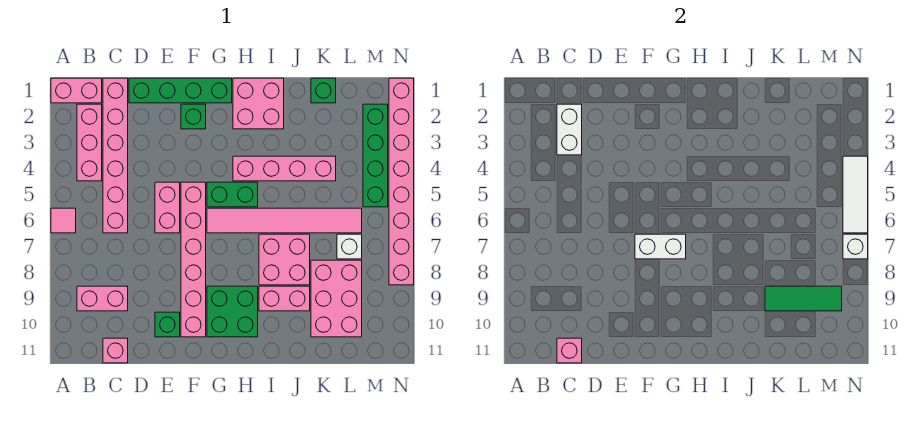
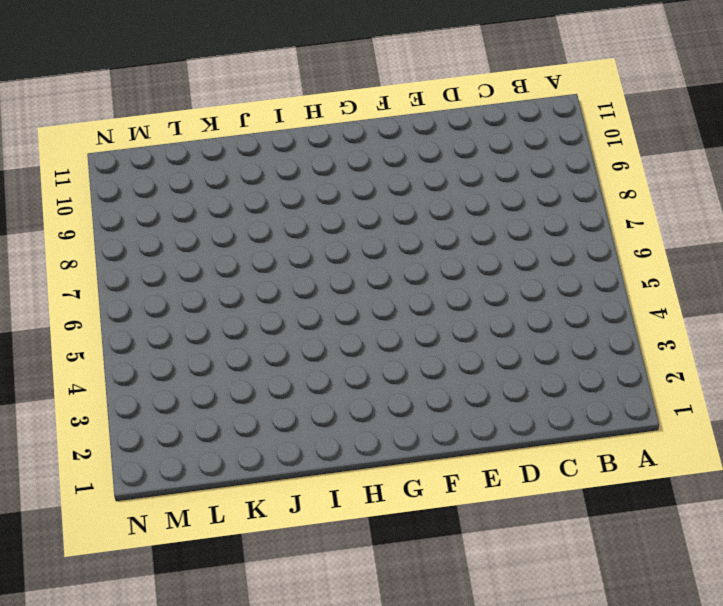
none -> pink brick A1:B1 level 1
none -> pink tile A6 level 1
none -> pink brick B2:B4 level 1

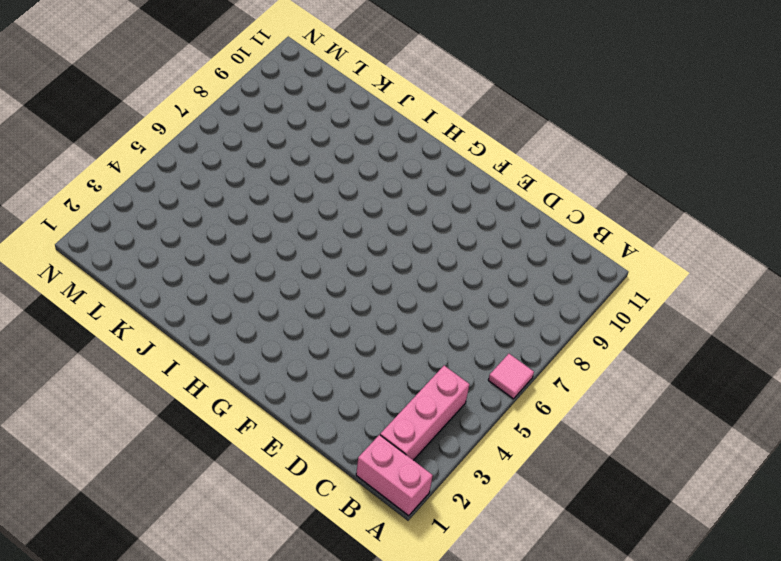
none -> pink brick B9:C9 level 1
none -> pink brick C1:C6 level 1
none -> pink brick C11 level 1

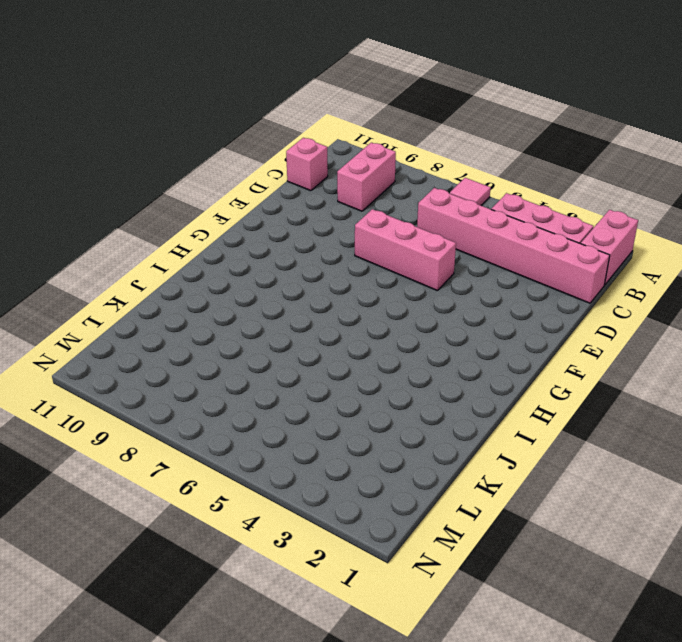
pink brick E5:E7 level 1 -> pink brick E5:E6 level 1
none -> green brick D1:G1 level 1
none -> green brick E10 level 1
none -> green brick F2 level 1

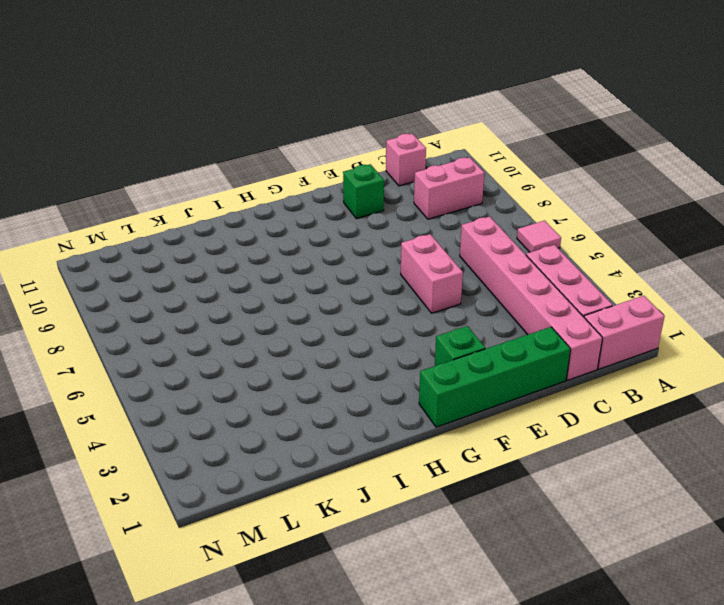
none -> pink brick F5:F10 level 1
none -> green brick G5:H5 level 1
none -> pink tile G6:L6 level 1

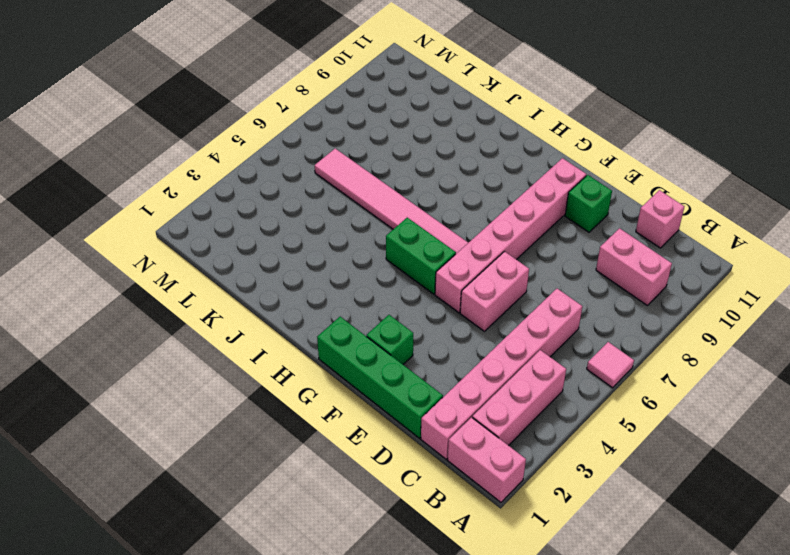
none -> green brick G9:H10 level 1
none -> pink brick H1:I2 level 1
none -> pink brick H4:K4 level 1

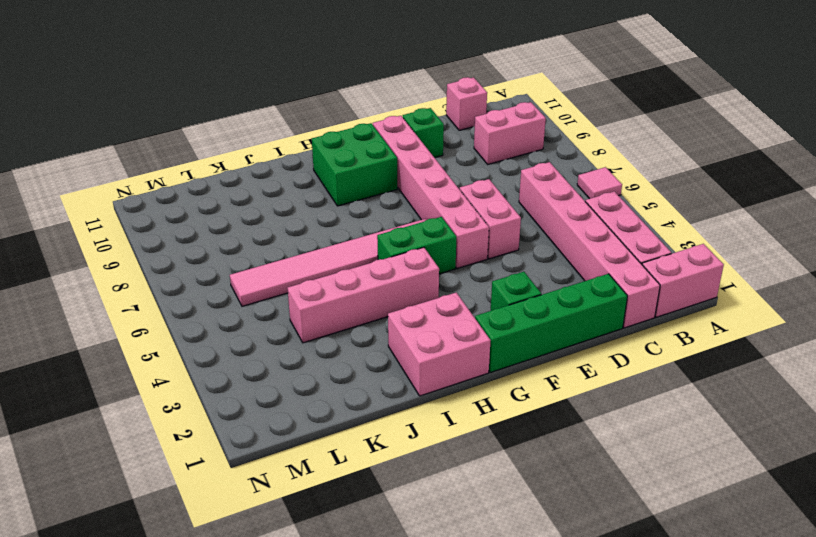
none -> pink brick I7:J8 level 1
none -> pink brick I9:J9 level 1
none -> green brick K1 level 1

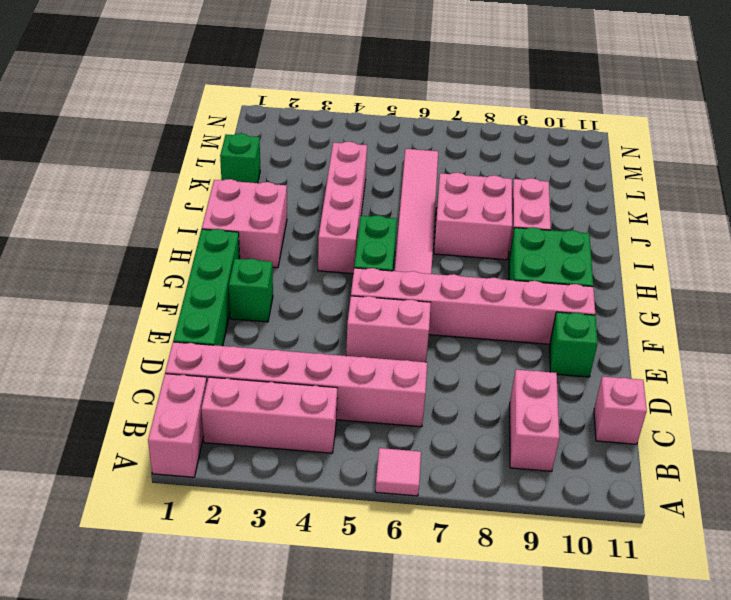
none -> pink brick K8:L10 level 1
none -> white brick L7 level 1
none -> green brick M2:M5 level 1

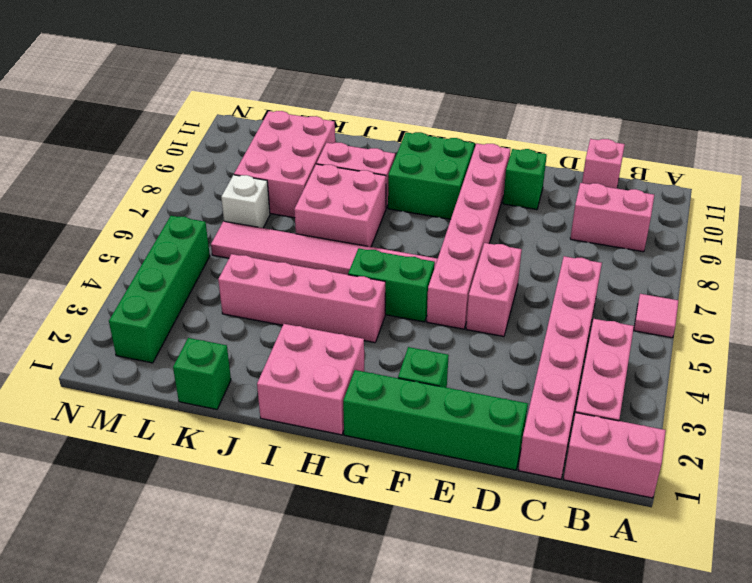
none -> pink brick N1:N8 level 1
none -> white brick C2:C3 level 2
none -> pink brick C11 level 2

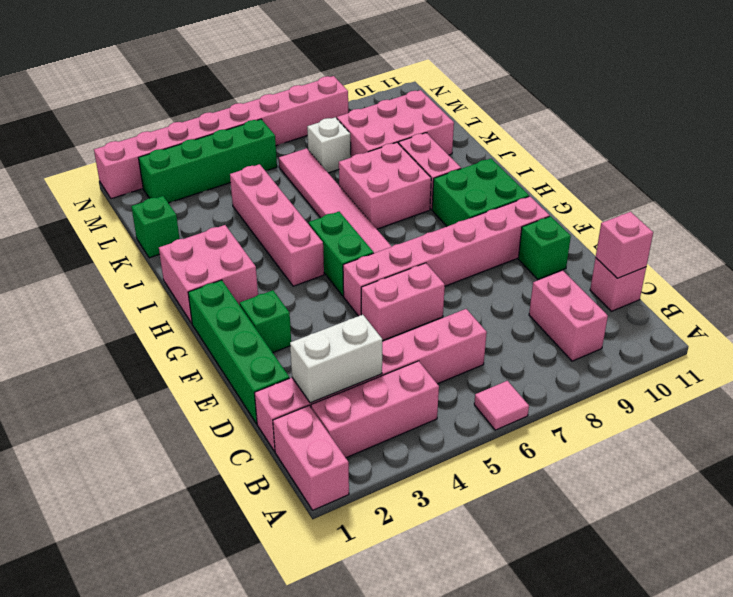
none -> white brick F7:G7 level 2
none -> green tile K9:M9 level 2
none -> white tile N4:N6 level 2

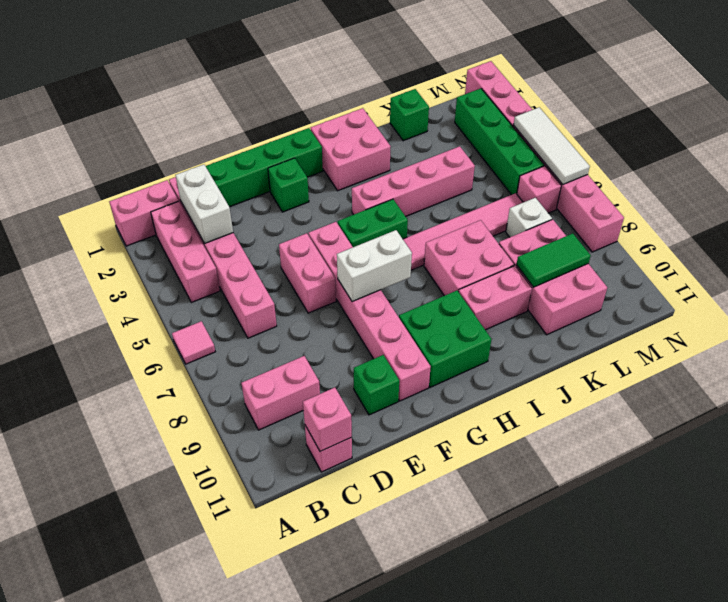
green tile K9:L9 level 2 -> green tile K9:M9 level 2
pink brick M6 level 1 -> none
none -> white brick N7 level 2

